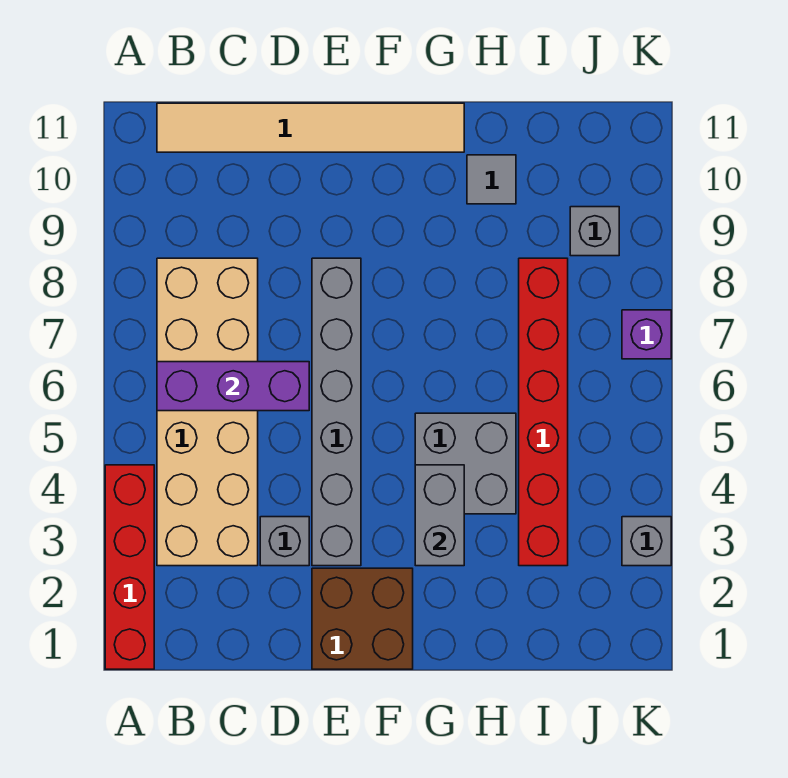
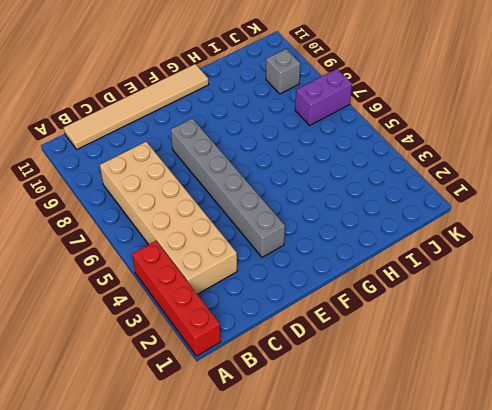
purple brick J7:K7 level 1 -> purple brick K7 level 1
none -> grey brick D3 level 1
none -> brown brick E1:F2 level 1
none -> grey brick G4:H5 level 1

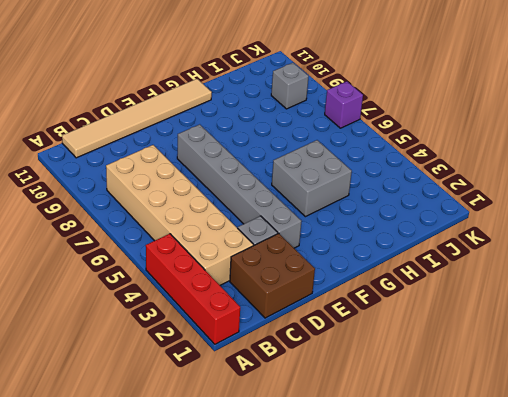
brown brick C1:D2 level 1 -> brown brick E1:F2 level 1
none -> grey tile H10 level 1
none -> red brick I3:I8 level 1
none -> grey brick K3 level 1

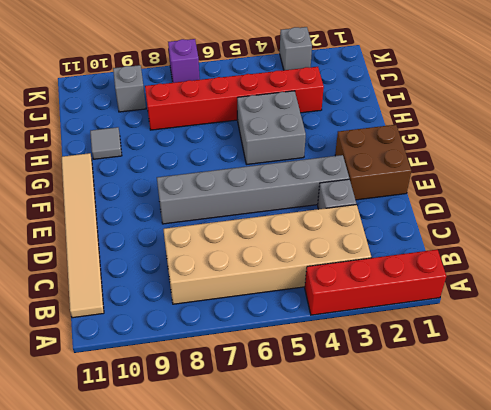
none -> purple brick B6:D6 level 2
none -> grey brick G3:G4 level 2

